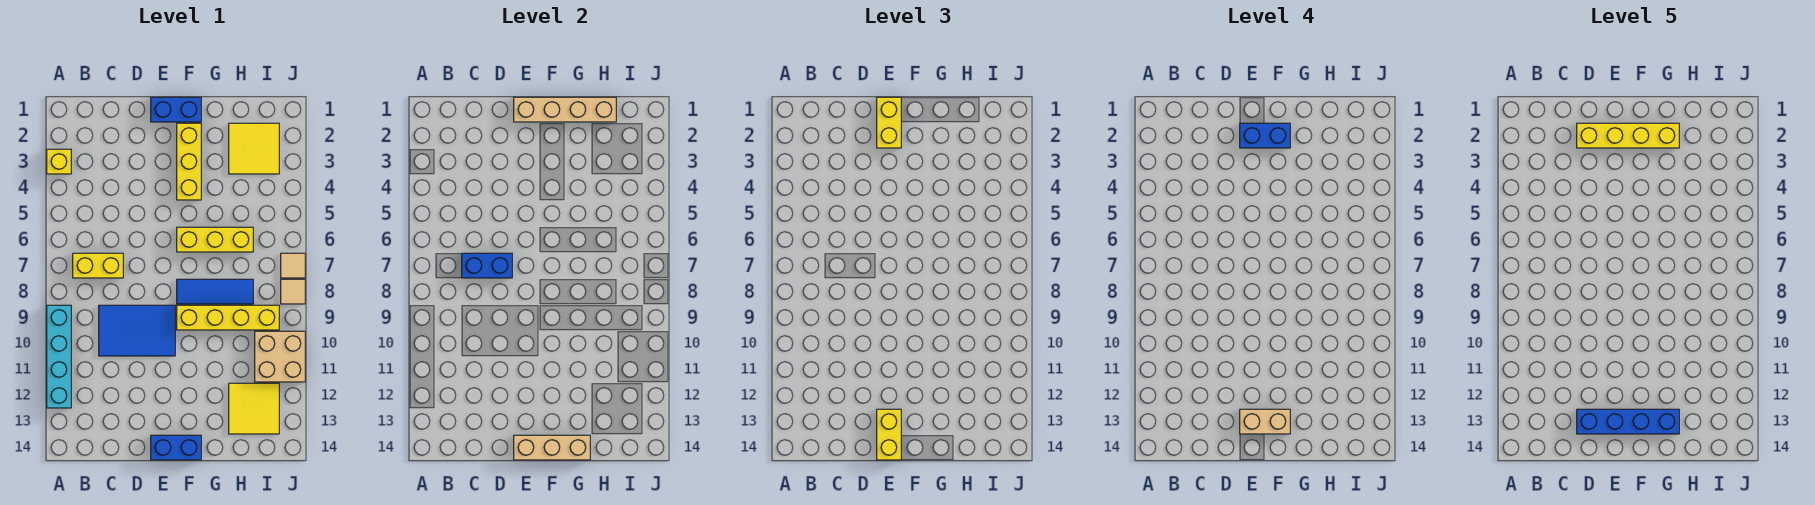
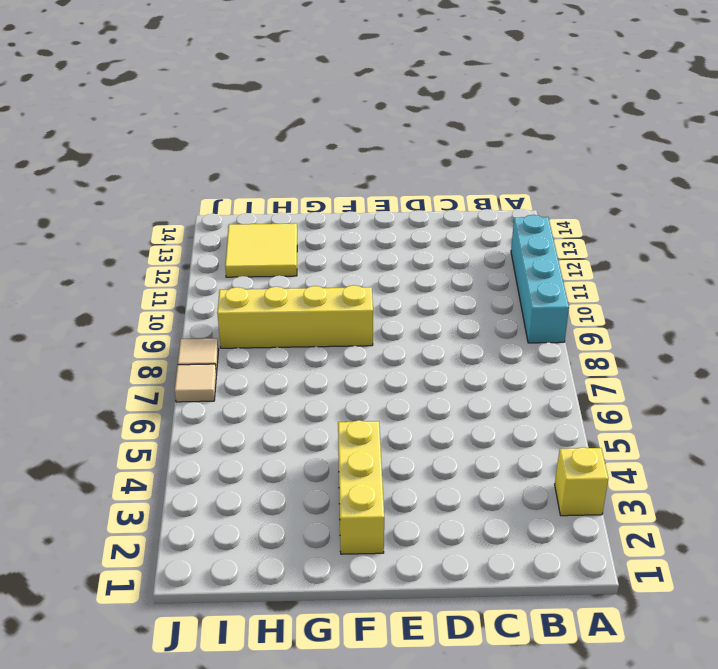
none -> yellow brick B7:C7 level 1
none -> blue tile C9:E10 level 1
none -> blue brick E1:F1 level 1

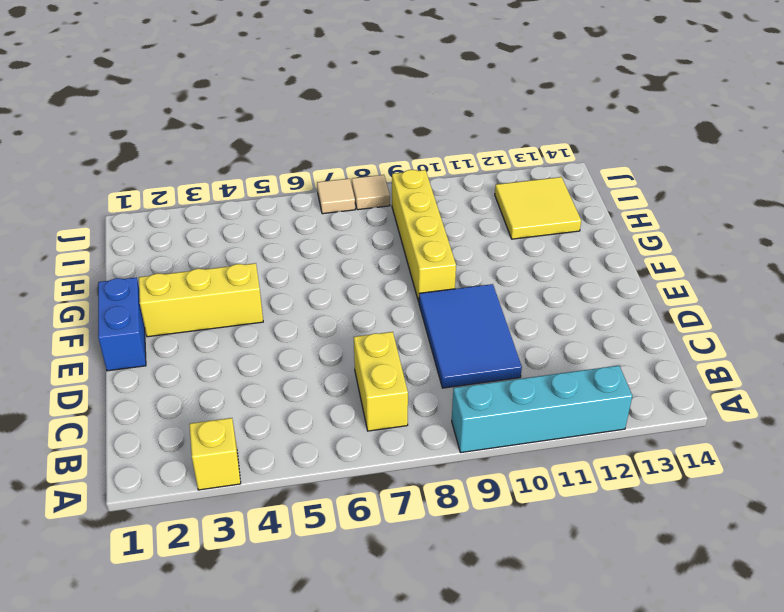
none -> blue brick E14:F14 level 1
none -> yellow brick F6:H6 level 1
none -> blue tile F8:H8 level 1

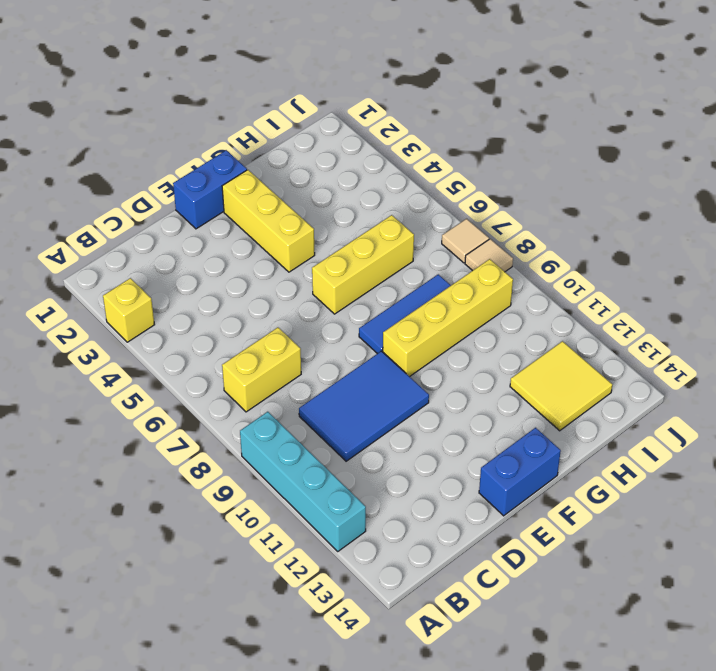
none -> yellow tile H2:I3 level 1
none -> tan brick I10:J11 level 1
none -> blue brick C7:D7 level 2

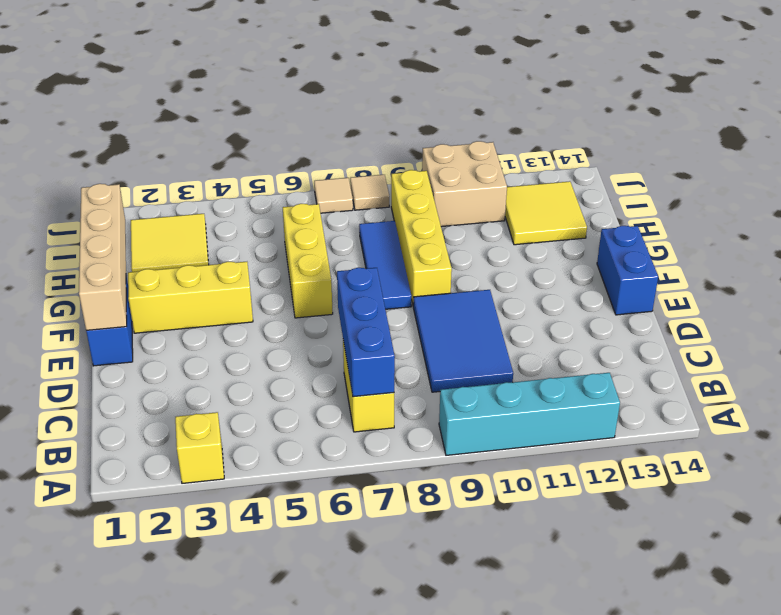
blue brick B7:D7 level 2 -> blue brick C7:D7 level 2
none -> tan brick E14:G14 level 2
none -> yellow brick E1:E2 level 3
none -> yellow brick E13:E14 level 3

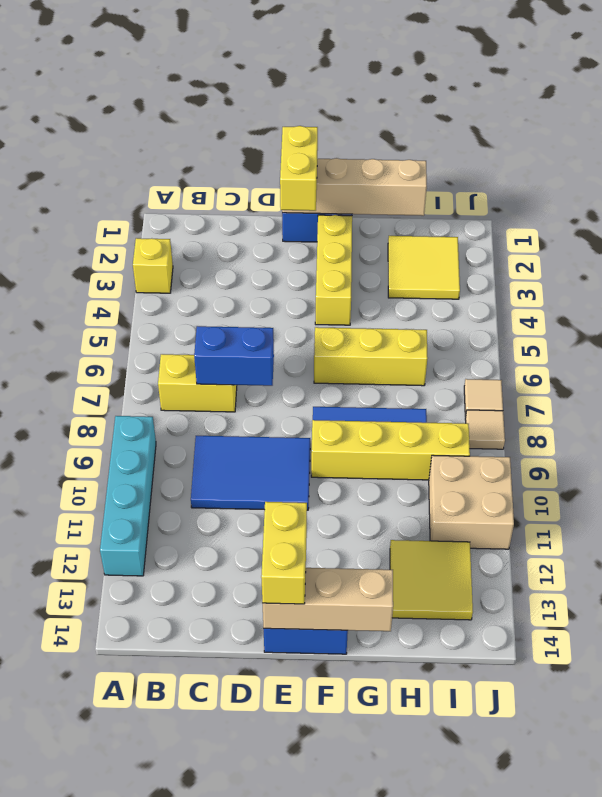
none -> blue brick E2:F2 level 4
none -> tan brick E13:F13 level 4
none -> yellow brick D2:G2 level 5

